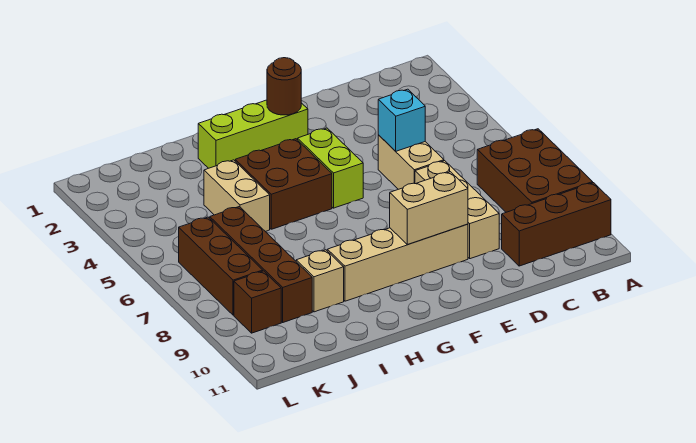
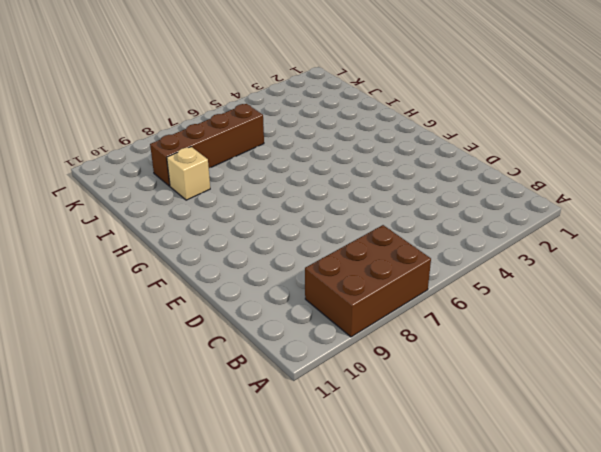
none -> brown brick A10:C10 level 1
none -> tan brick D5:D6 level 1
none -> tan brick D7:D9 level 1

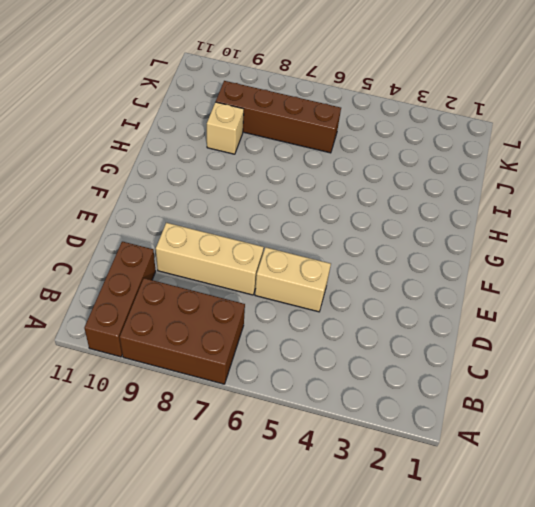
none -> tan brick E9:H9 level 1
none -> lime brick F2:H2 level 1
none -> lime brick F4:F5 level 1

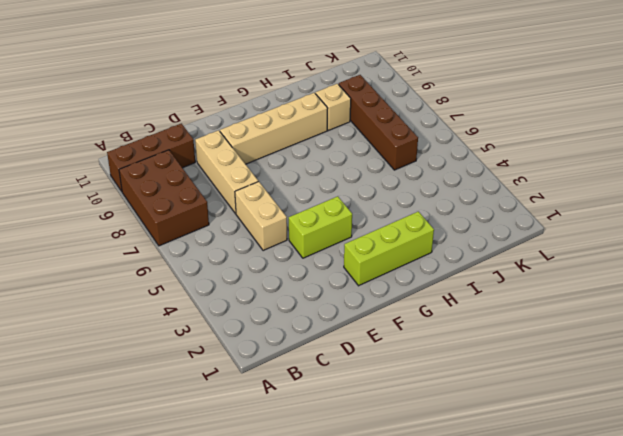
lime brick E4:F4 level 1 -> lime brick F4:F5 level 1
none -> brown brick G4:H5 level 1
none -> tan brick I4:I5 level 1
none -> brown brick K6:K8 level 1

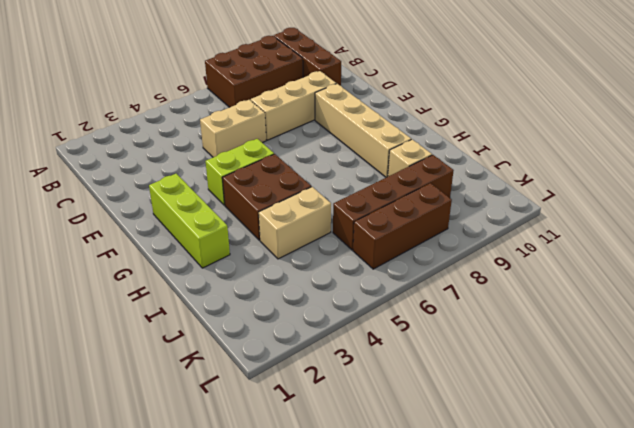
none -> brown brick K9 level 1
none -> cyan brick D5 level 2
none -> tan brick E9:F9 level 2

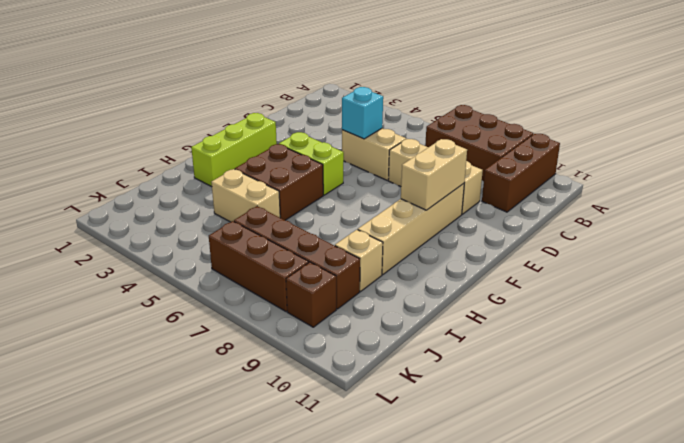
none -> brown round brick F2 level 2

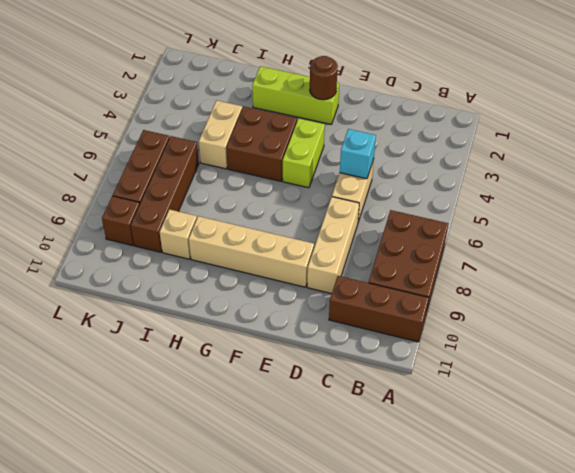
none -> tan brick E9:F9 level 2

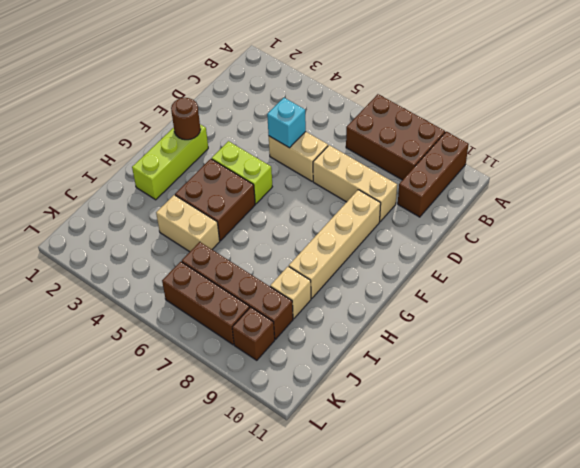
none -> tan brick E9:F9 level 2

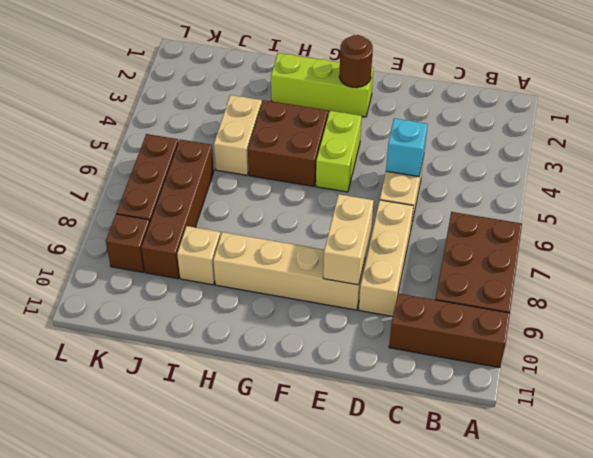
tan brick E8:E9 level 2 -> tan brick E9:F9 level 2

